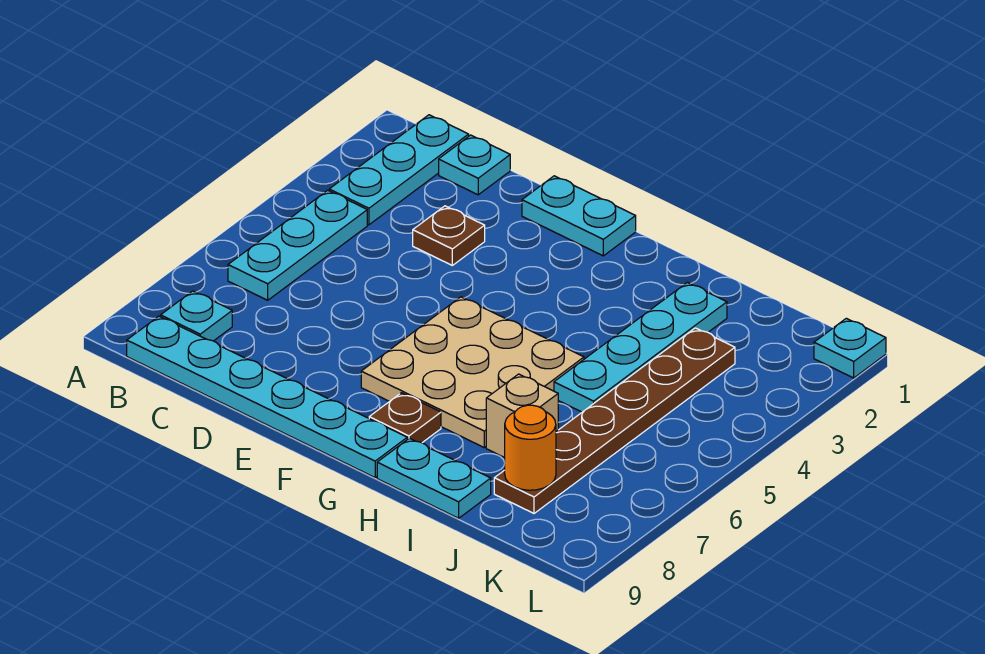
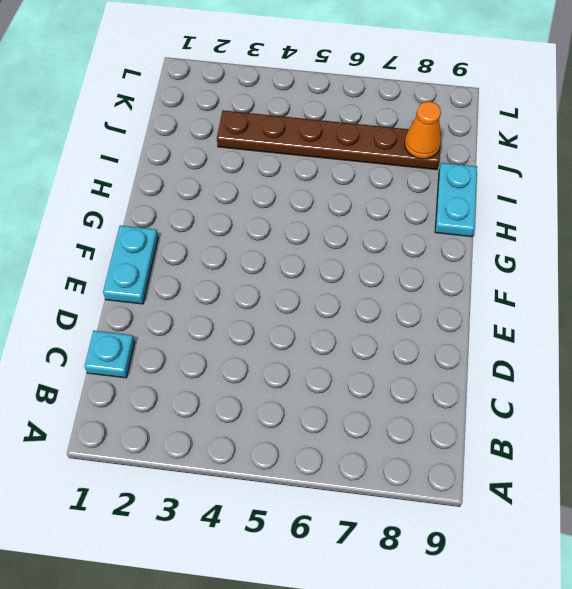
orange cone J8 level 2 -> orange round brick J8 level 2
none -> cyan plate B1:B3 level 1
none -> cyan plate B4:B6 level 1
none -> cyan plate B8 level 1

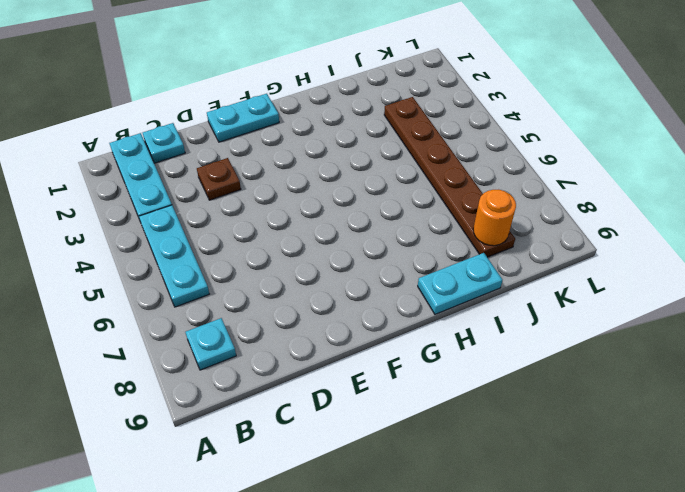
none -> cyan plate B9:G9 level 1
none -> tan plate F5:H7 level 1
none -> brown plate G8 level 1

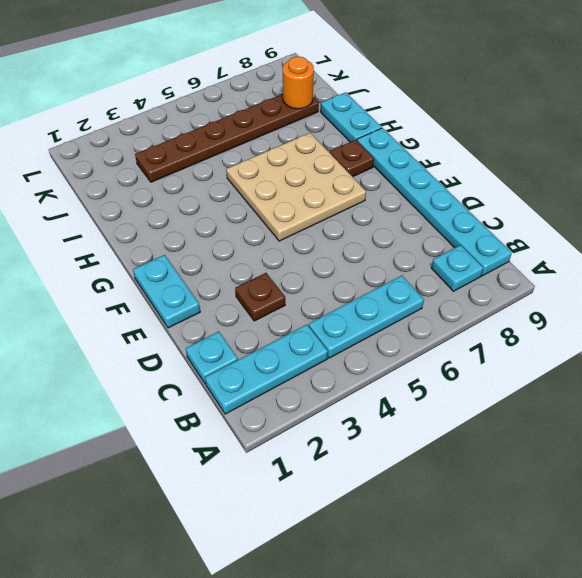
none -> cyan plate I2:I5 level 1
none -> tan brick I7 level 1
none -> cyan plate L1 level 1

